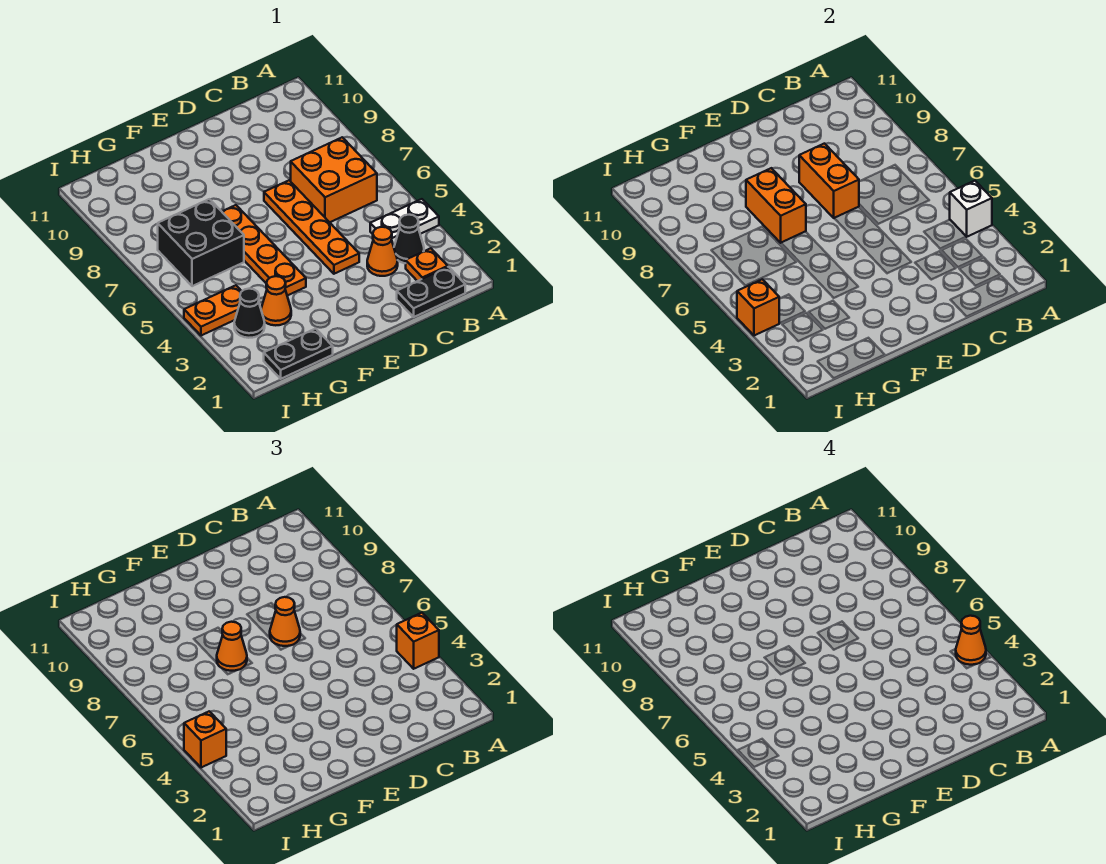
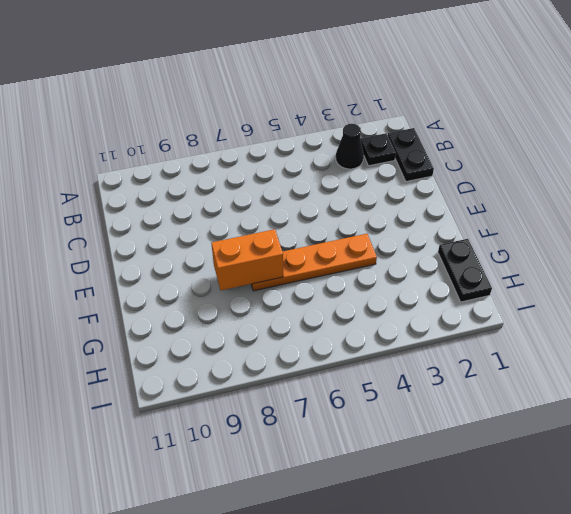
black plate B2 level 1 -> orange plate B2 level 1
none -> white plate A4:B4 level 1
none -> orange brick B6:C7 level 1
none -> orange cone C3 level 1

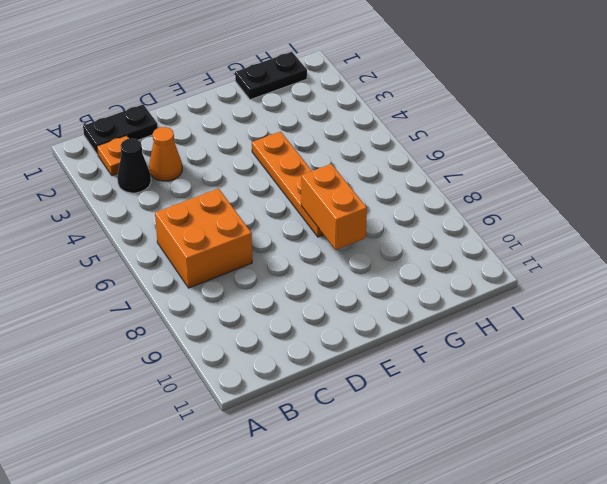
none -> white plate A4:B4 level 1
none -> orange plate D4:D7 level 1
none -> orange cone G3 level 1

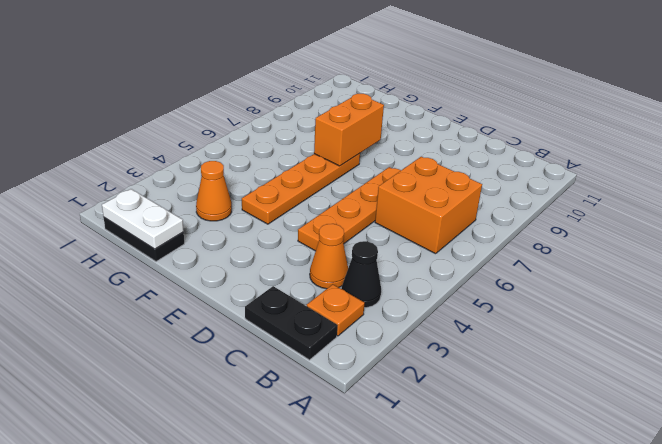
white plate G1:H1 level 2 -> white plate A4:B4 level 1
none -> black brick G6:H7 level 1
none -> black cone H3 level 1
none -> orange plate H4:I4 level 1

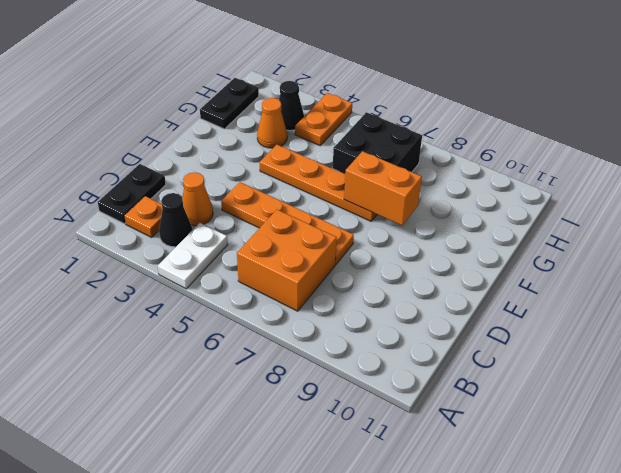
none -> white brick A4 level 2
none -> orange brick D7:D8 level 2
none -> orange brick I4 level 2

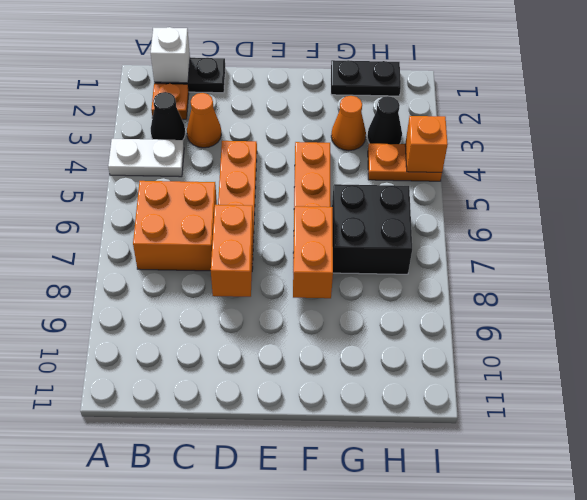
white brick B1 level 2 -> white brick A4 level 2
none -> orange brick A4 level 3
none -> orange cone D7 level 3
none -> orange cone F7 level 3

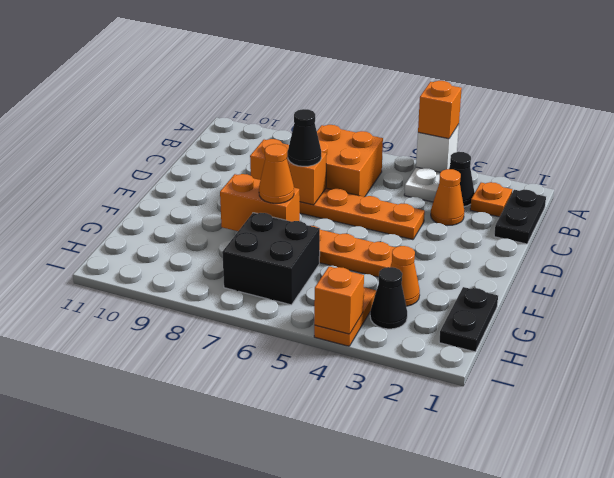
black cone D7 level 3 -> orange cone D7 level 3
none -> orange brick I4 level 3
none -> orange cone A4 level 4

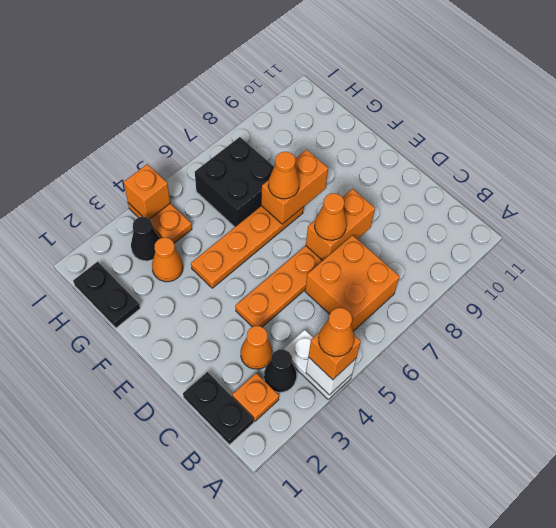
none -> orange brick I4 level 3

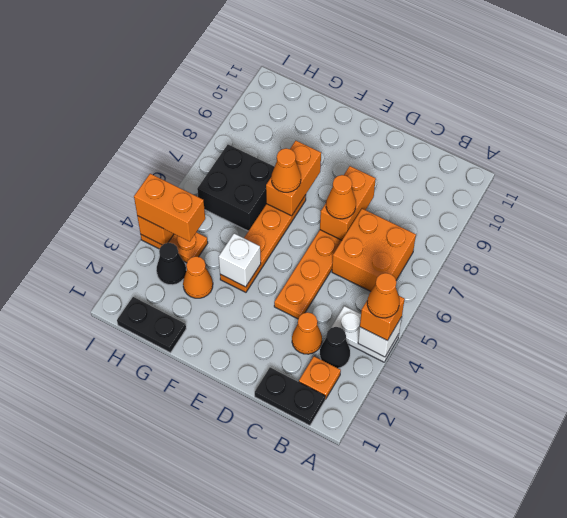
white brick F4 level 2 -> none
orange brick H4:I4 level 3 -> orange brick I4 level 3

